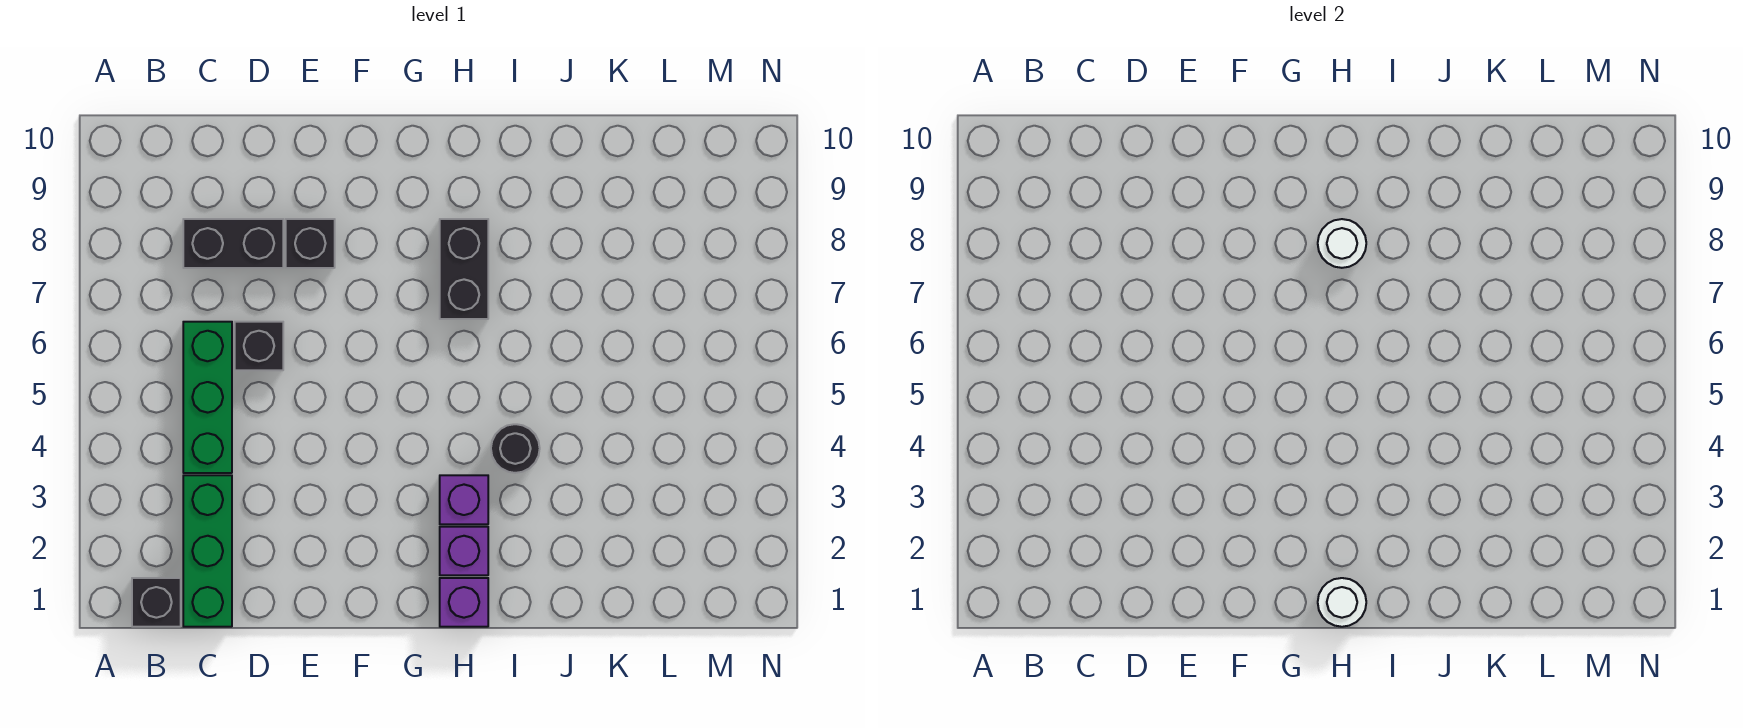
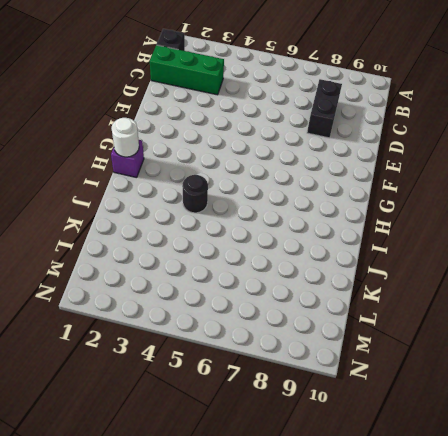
none -> green brick C4:C6 level 1
none -> black brick D6 level 1
none -> black brick E8 level 1

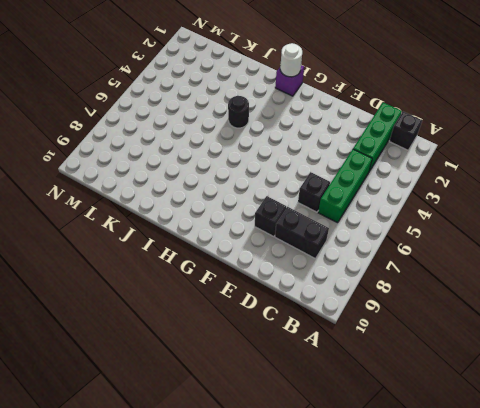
none -> purple brick H2 level 1
none -> purple brick H3 level 1
none -> black brick H7:H8 level 1

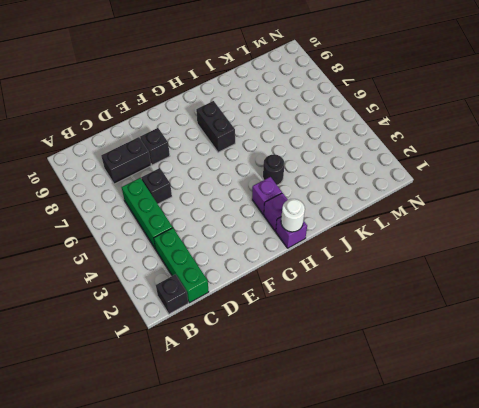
none -> white round brick H8 level 2

